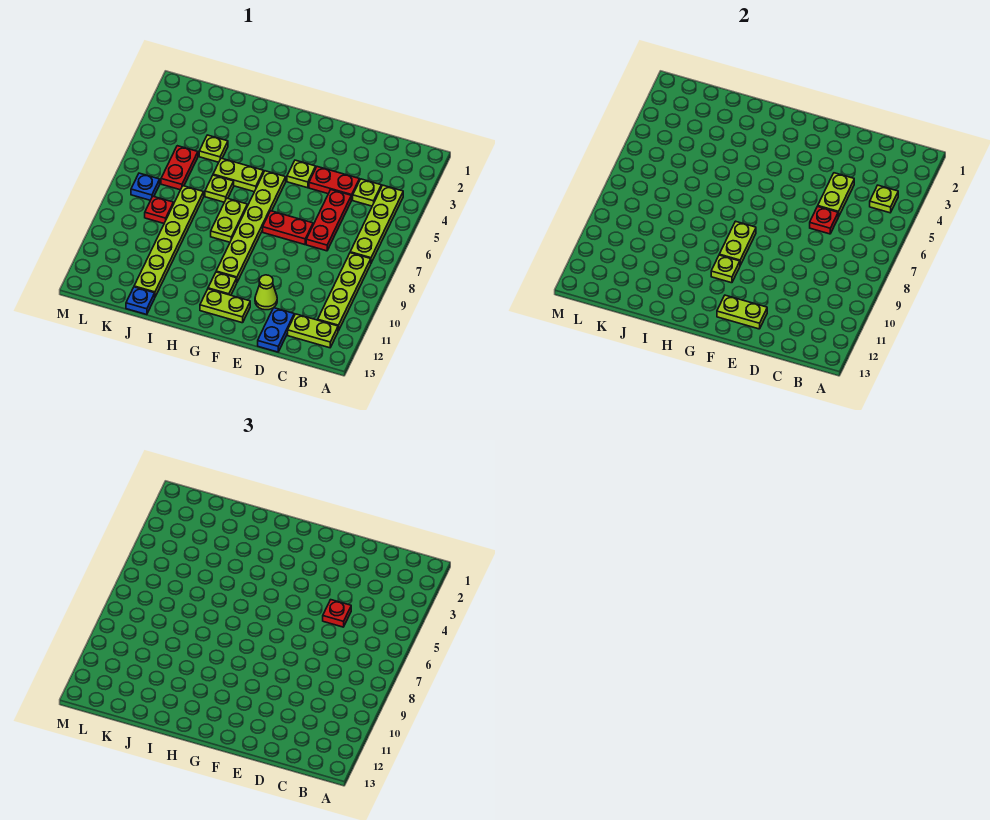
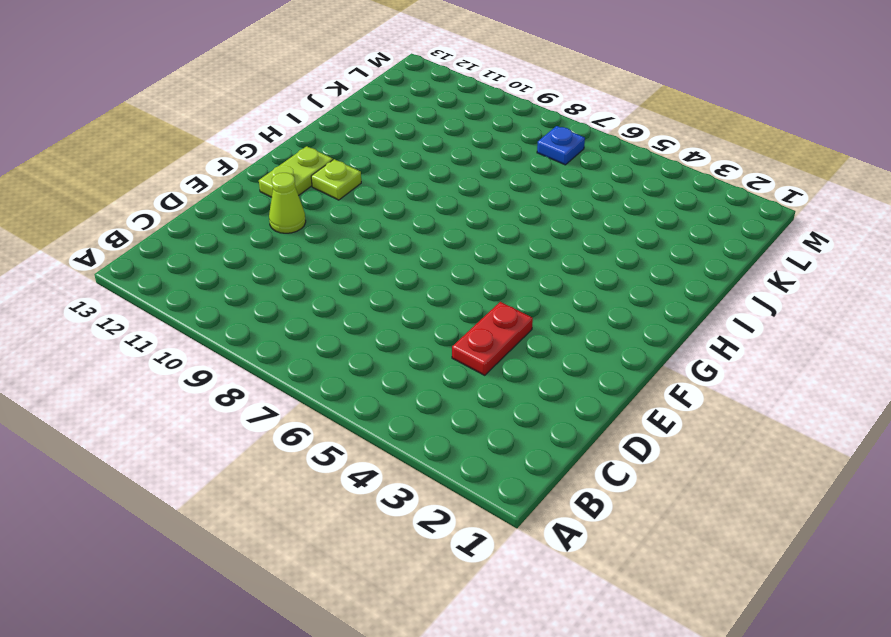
none -> lime plate B4:B7 level 1
none -> lime plate B8:B11 level 1
none -> lime plate B12:C12 level 1

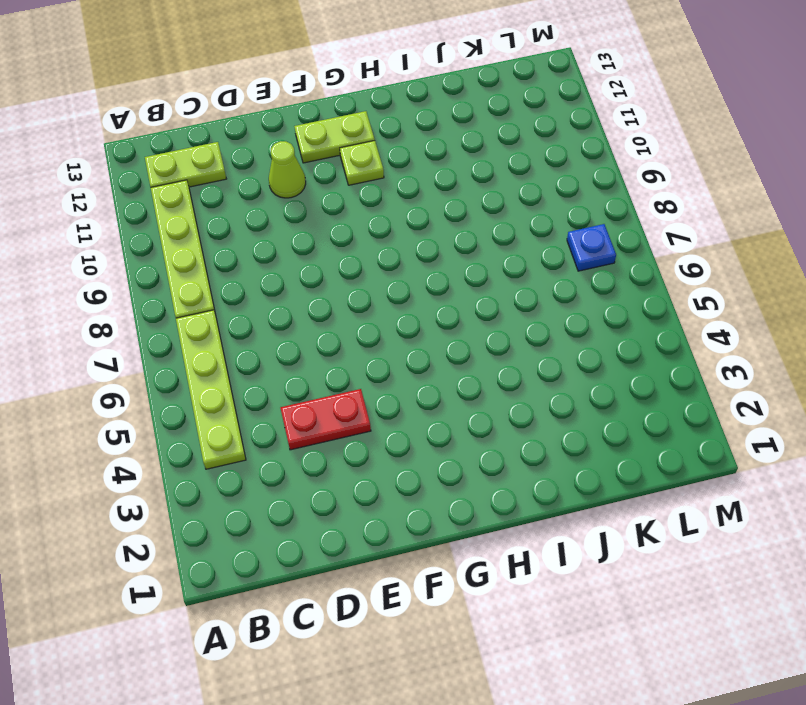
none -> lime plate C4 level 1
none -> red plate D5:D7 level 1
none -> blue plate D12:D13 level 1

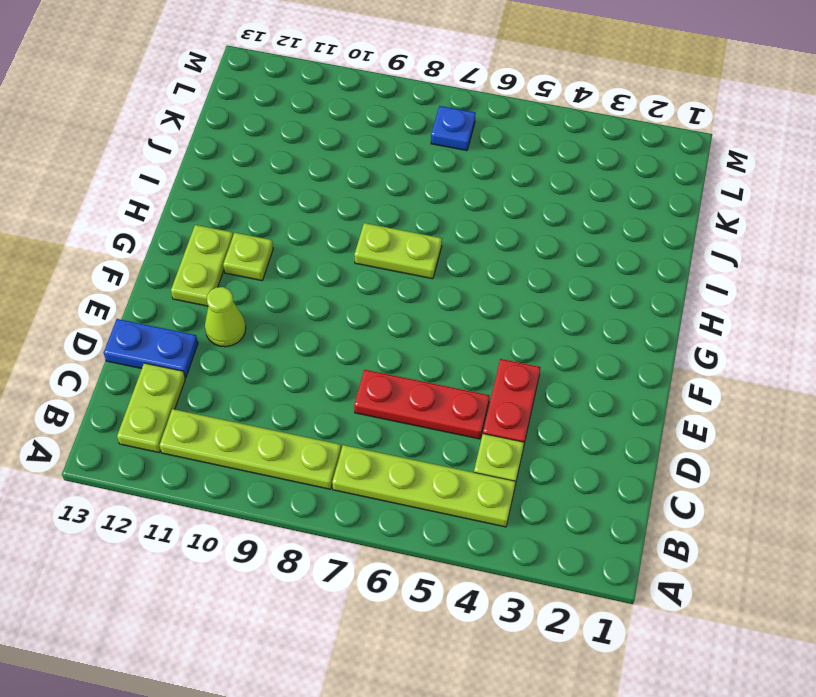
none -> red plate E7:F7 level 1
none -> lime plate F4 level 1
none -> lime plate G5:G10 level 1

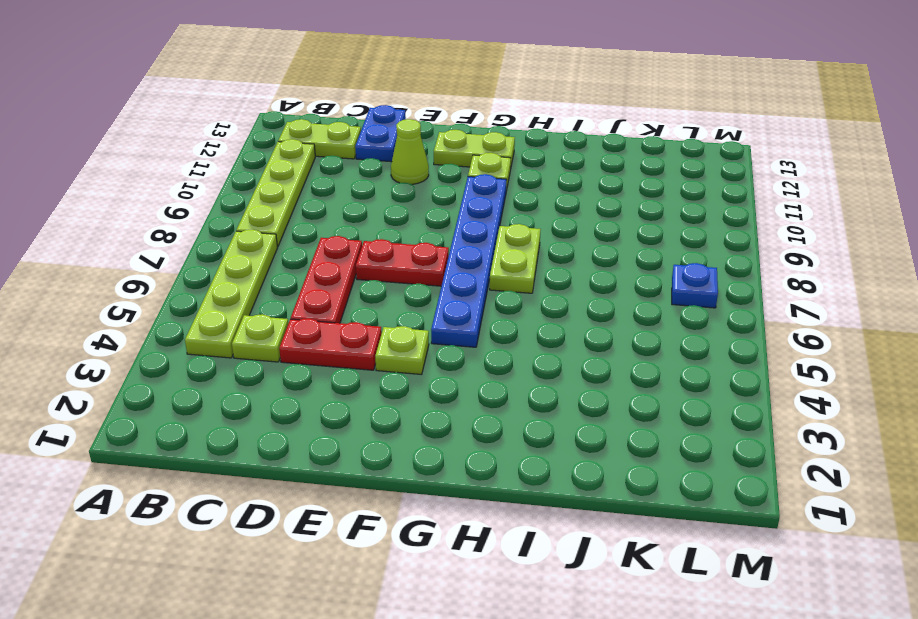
blue plate G5:G10 level 1 -> lime plate G5:G10 level 1
none -> lime plate H5:I5 level 1
none -> lime plate I6 level 1
none -> lime plate J4 level 1

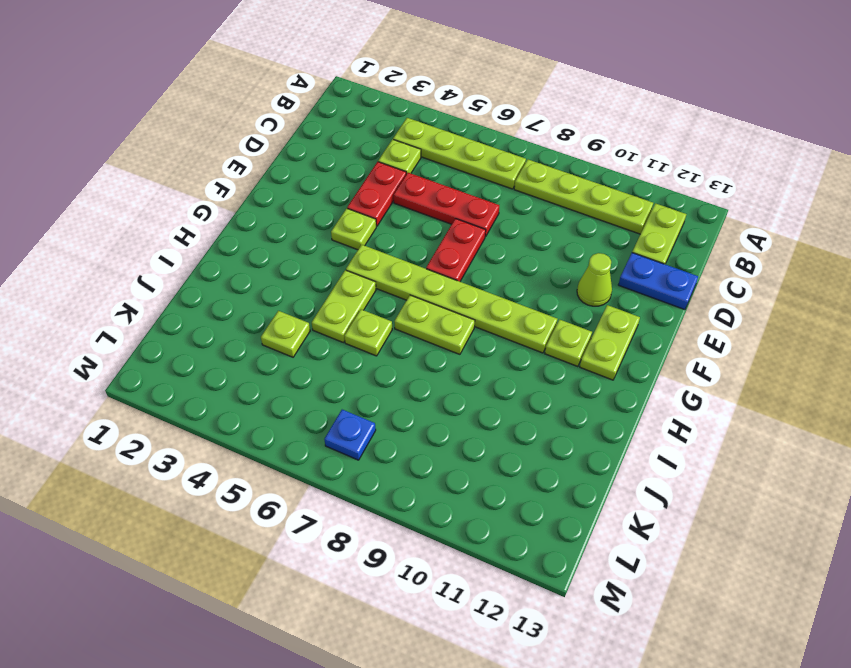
none -> lime plate J7:J12 level 1
none -> blue plate J13 level 1
none -> red plate K5:K6 level 1

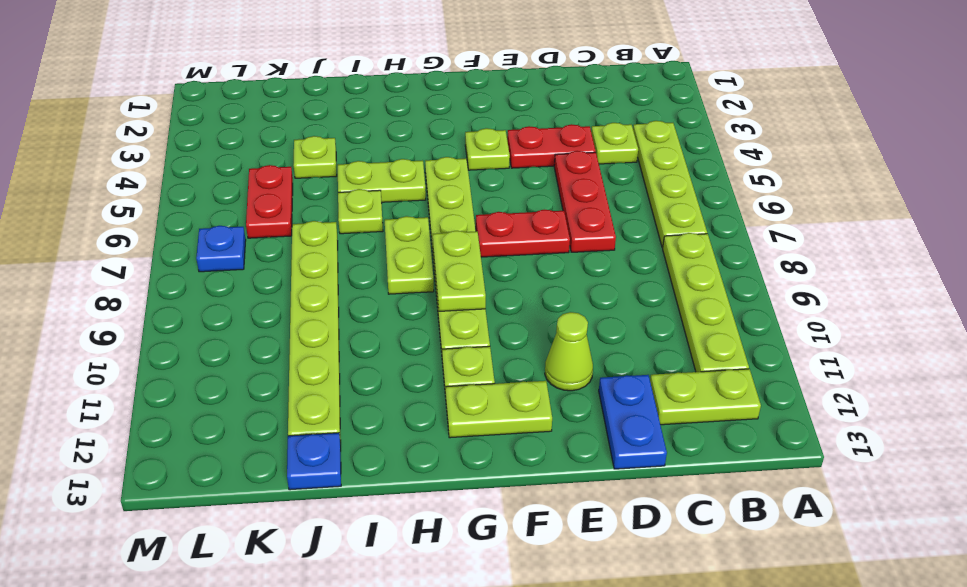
none -> red plate K8 level 1
none -> lime plate B4 level 2
none -> lime plate D4:D5 level 2

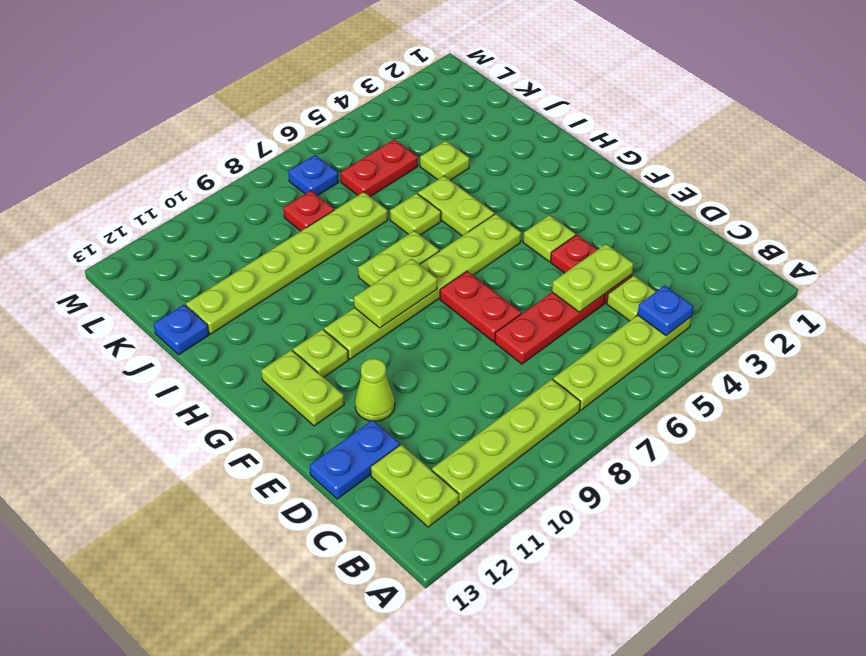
blue plate B4 level 2 -> lime plate B4 level 2
none -> red plate D6 level 2
none -> lime plate E12:F12 level 2
none -> lime plate G10 level 2

